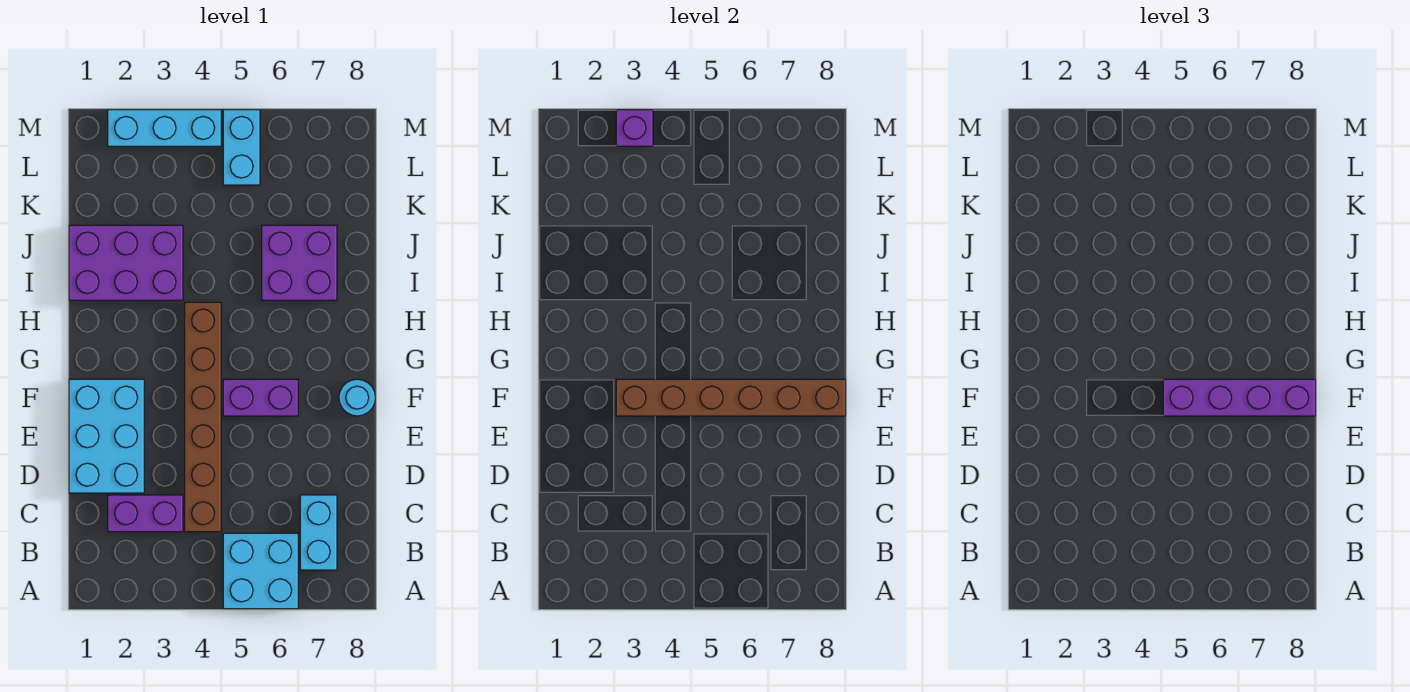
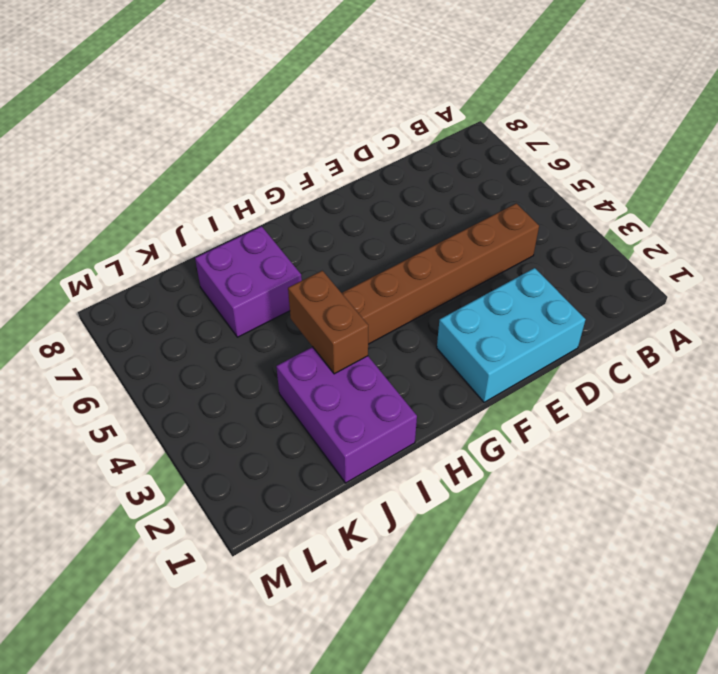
brown brick I3:I4 level 2 -> none
none -> cyan brick A5:B6 level 1
none -> cyan brick B7:C7 level 1
none -> purple brick C2:C3 level 1

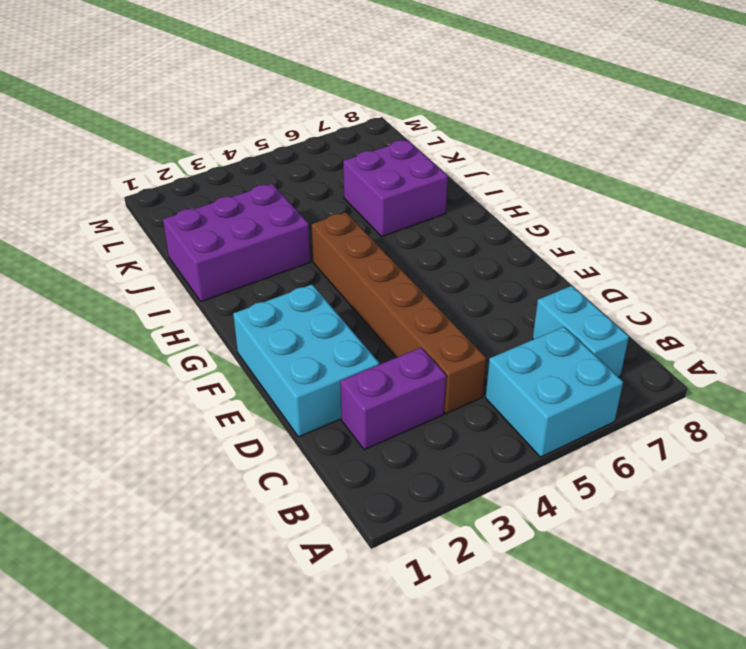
none -> purple brick F5:F6 level 1
none -> cyan round brick F8 level 1
none -> cyan brick L5:M5 level 1

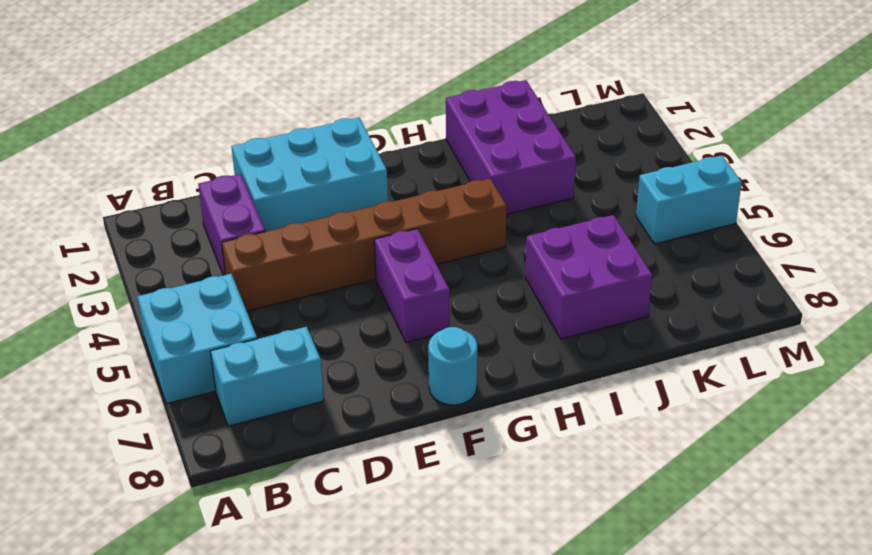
none -> cyan brick M2:M4 level 1
none -> brown brick F3:F8 level 2
none -> purple brick M3 level 2

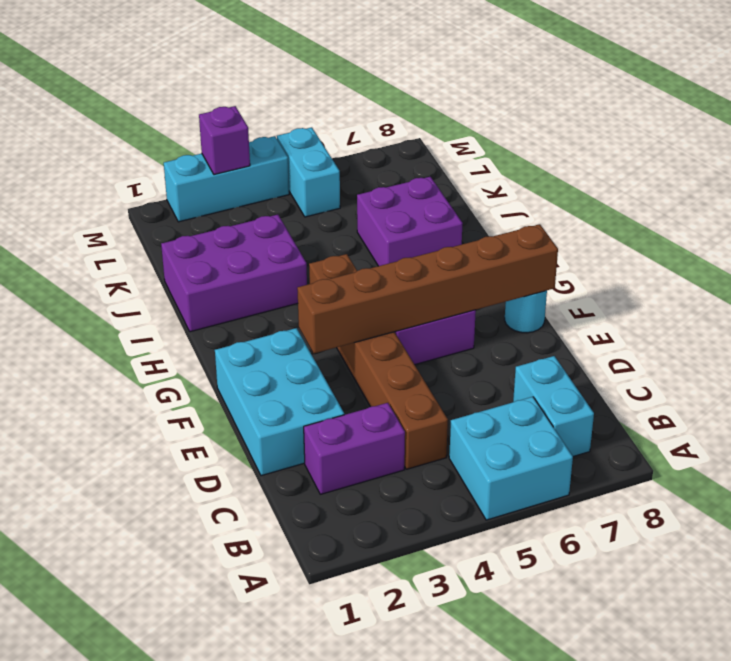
none -> purple brick F5:F8 level 3

